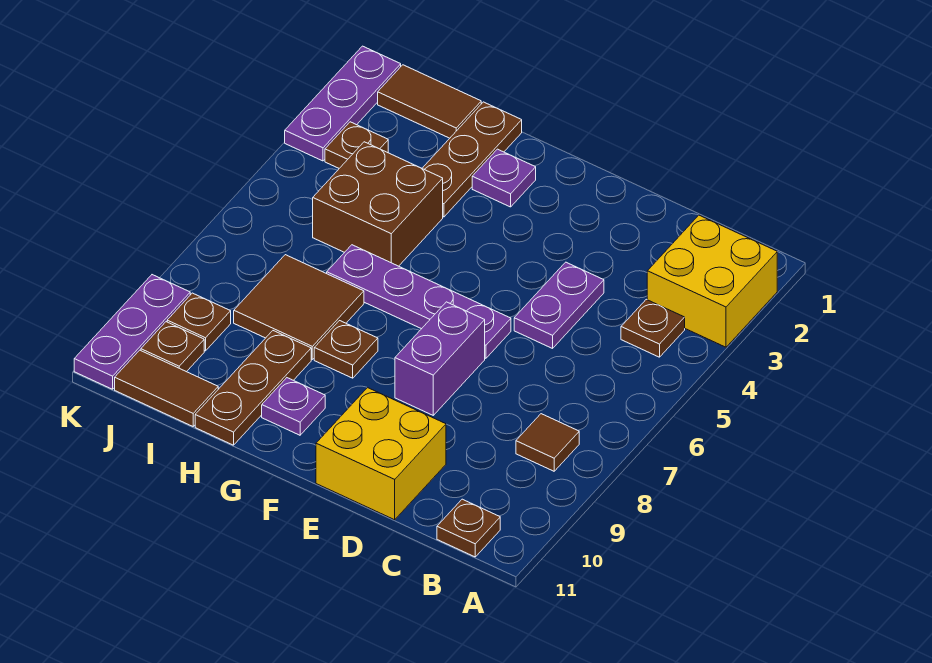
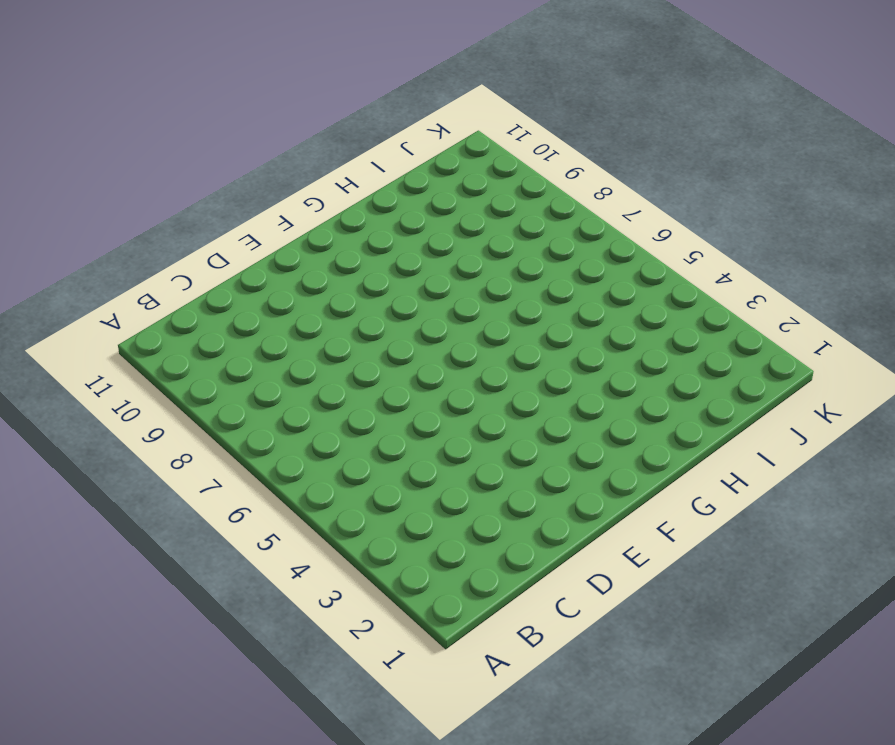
none -> yellow brick A2:B3 level 1
none -> brown plate B4 level 1
none -> brown tile B8 level 1

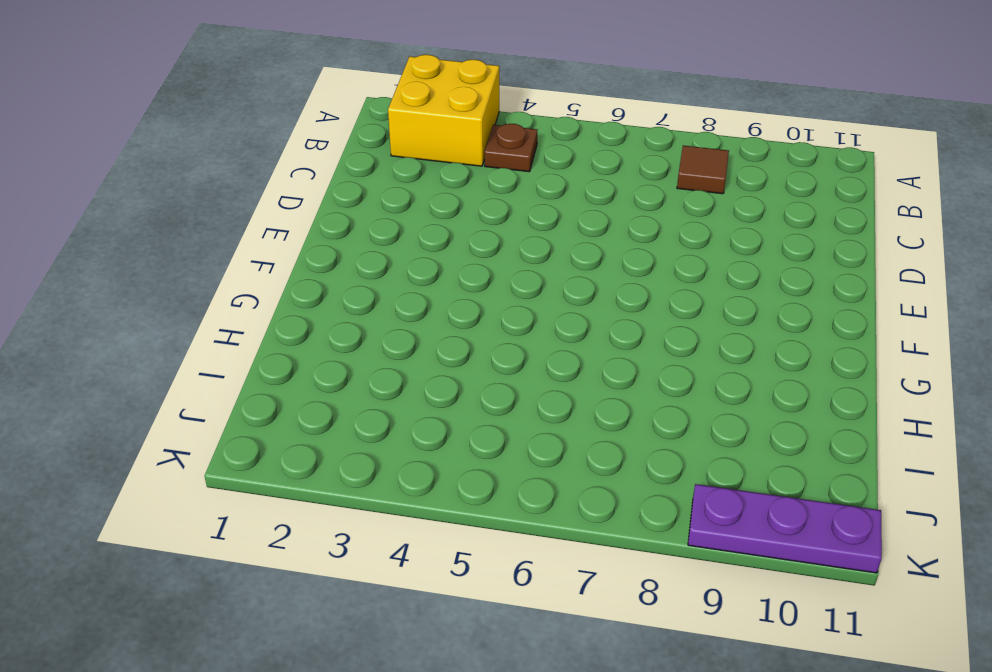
none -> brown plate B11 level 1
none -> purple plate D4:D5 level 1
none -> yellow brick D10:E11 level 1

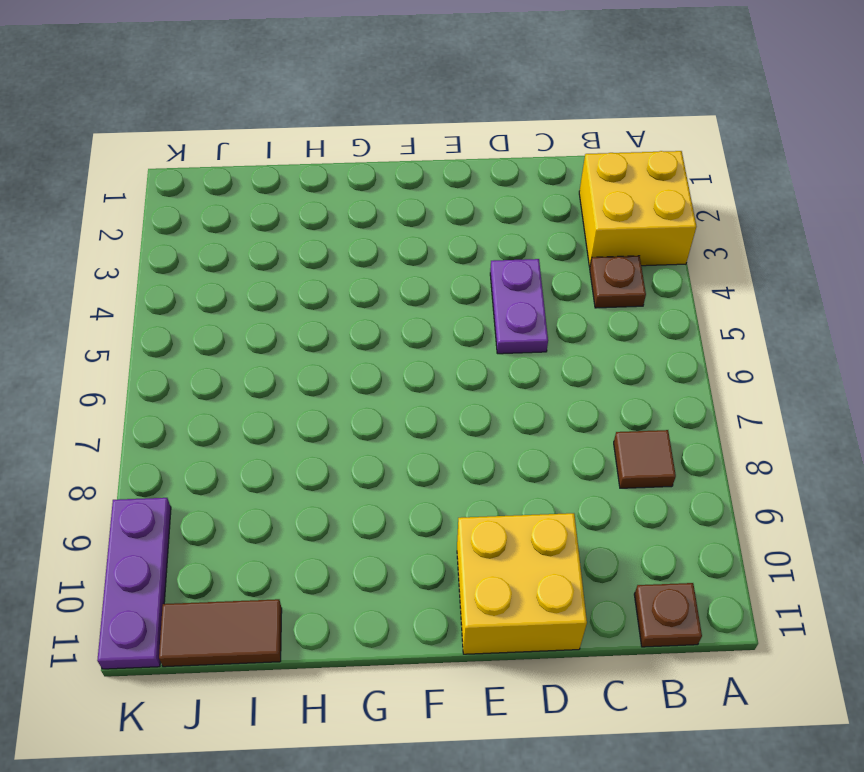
none -> purple plate E6:H6 level 1
none -> purple brick E7:E8 level 1
none -> purple plate G2 level 1

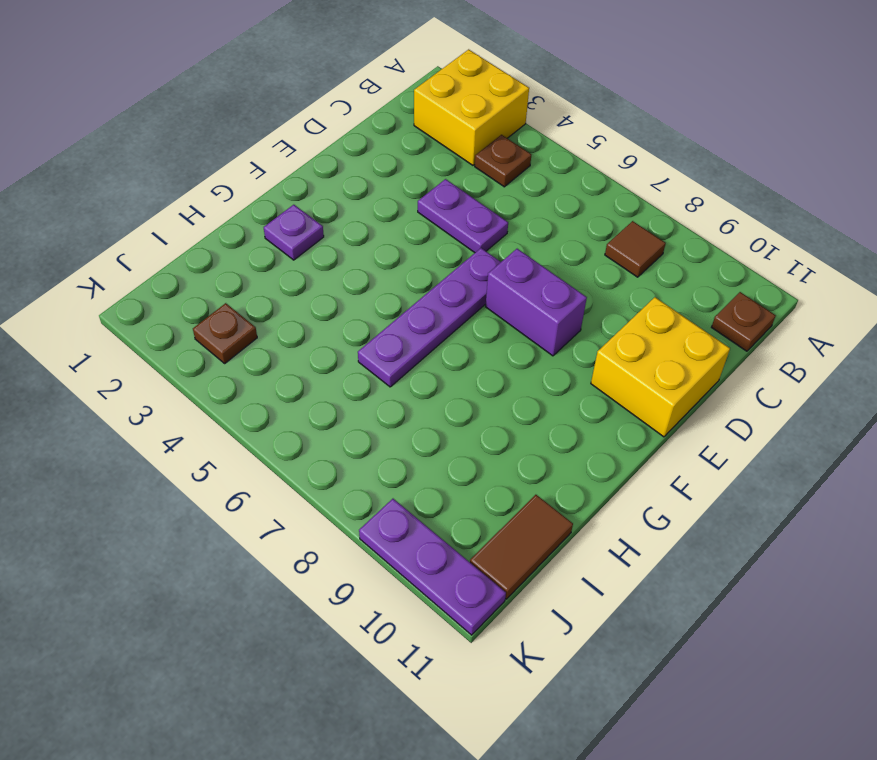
none -> brown plate G8 level 1
none -> purple plate G10 level 1
none -> brown plate H1:H3 level 1

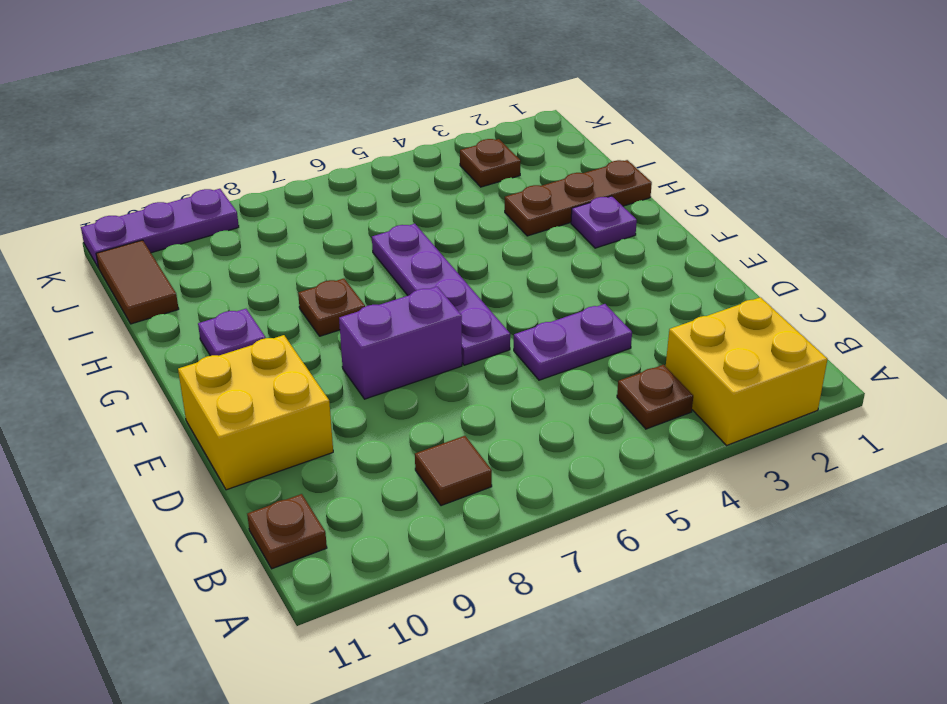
none -> brown brick H4:I5 level 1
none -> brown tile H7:I8 level 1
none -> brown plate H9:H11 level 1

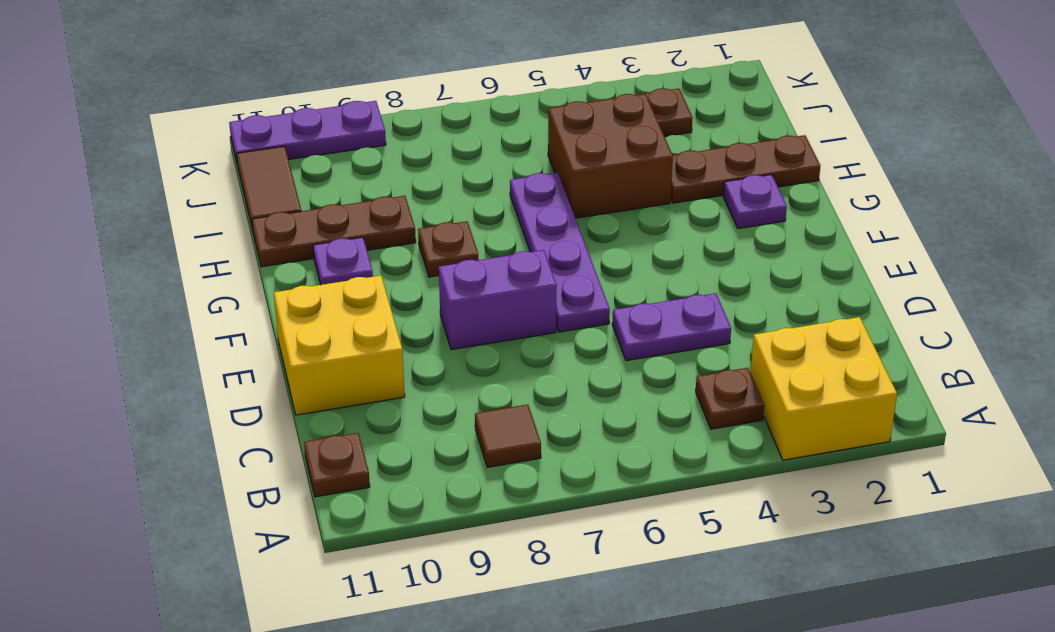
none -> brown tile H7:I8 level 1
none -> brown tile I1:J1 level 1
none -> brown plate J9 level 1

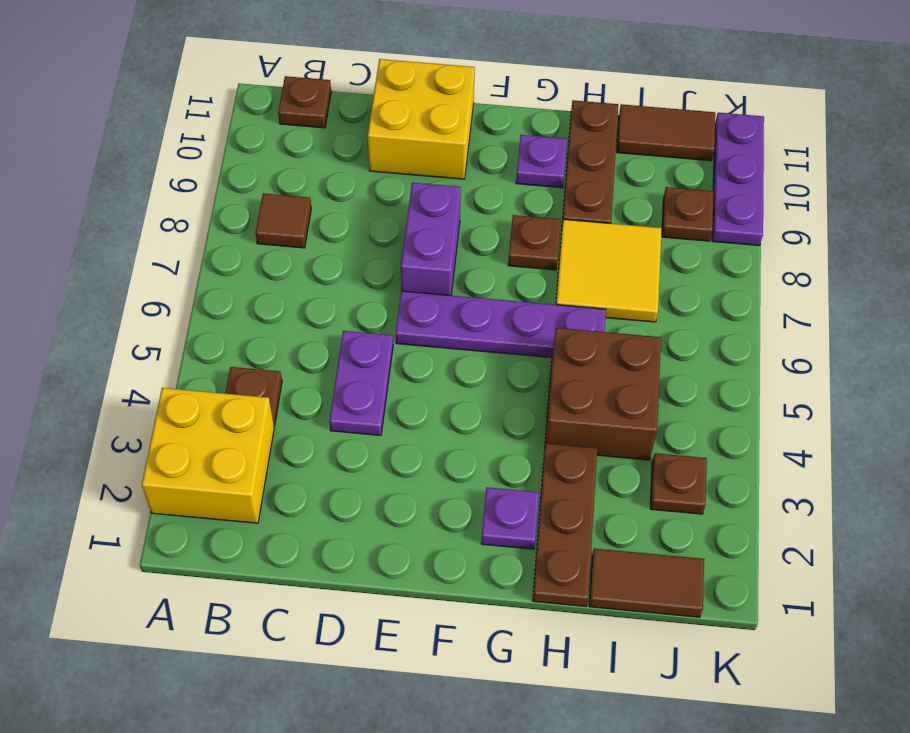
yellow tile H7:I8 level 1 -> brown tile H7:I8 level 1
none -> brown plate J10 level 1
none -> purple plate K1:K3 level 1

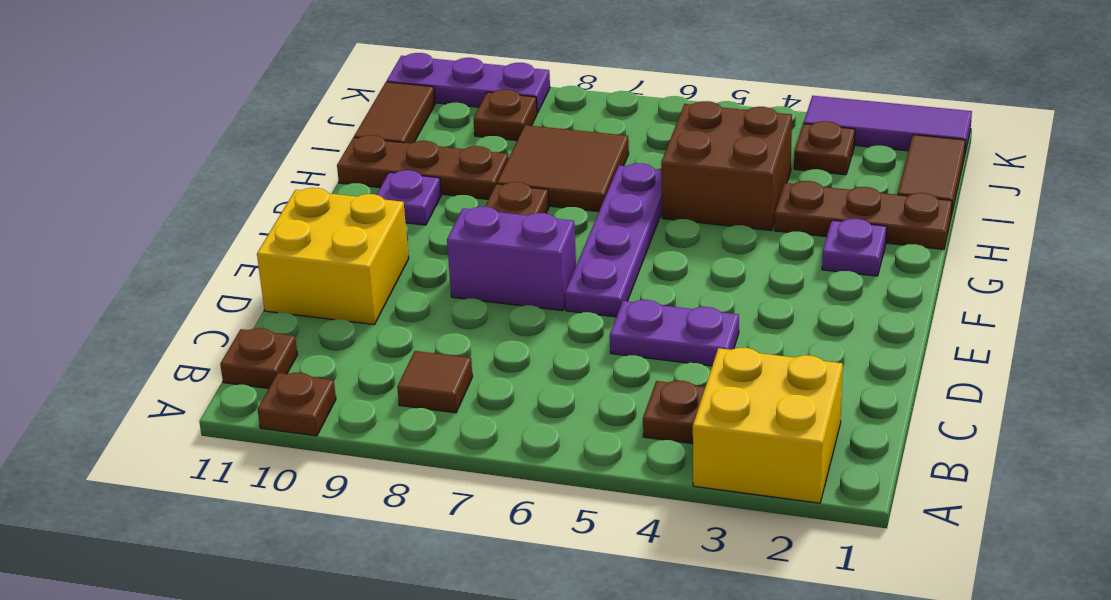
brown plate A10 level 1 -> brown plate J10 level 1
purple tile K1:K3 level 1 -> purple plate K1:K3 level 1

